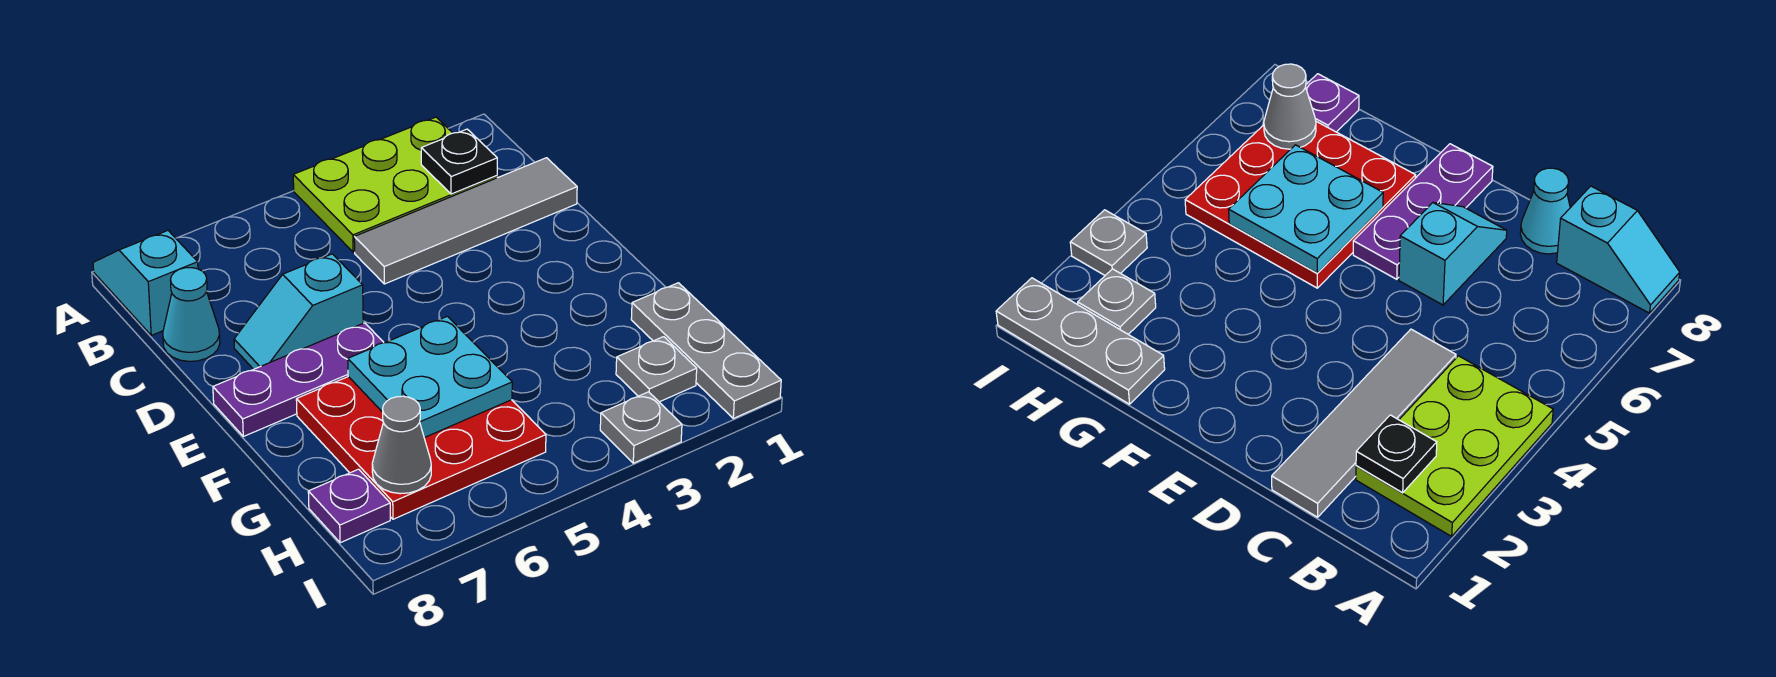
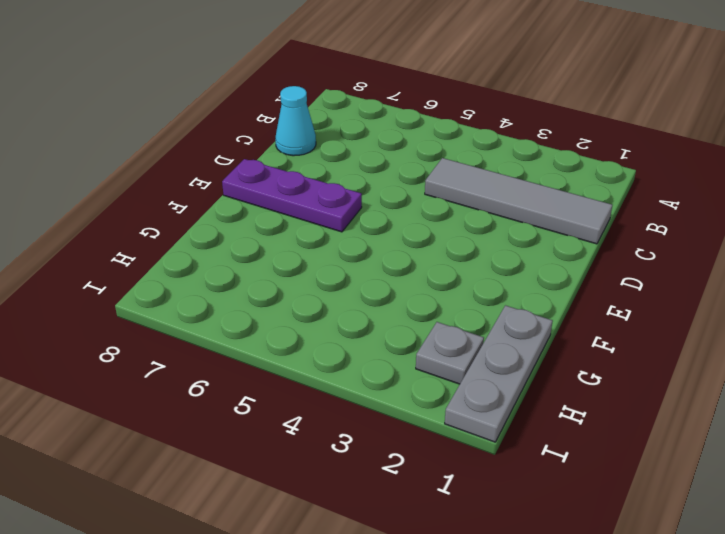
none -> lime plate A2:B4 level 1
none -> cyan slope A8:B8 level 1 top B
none -> cyan slope D6:D7 level 1 top 6

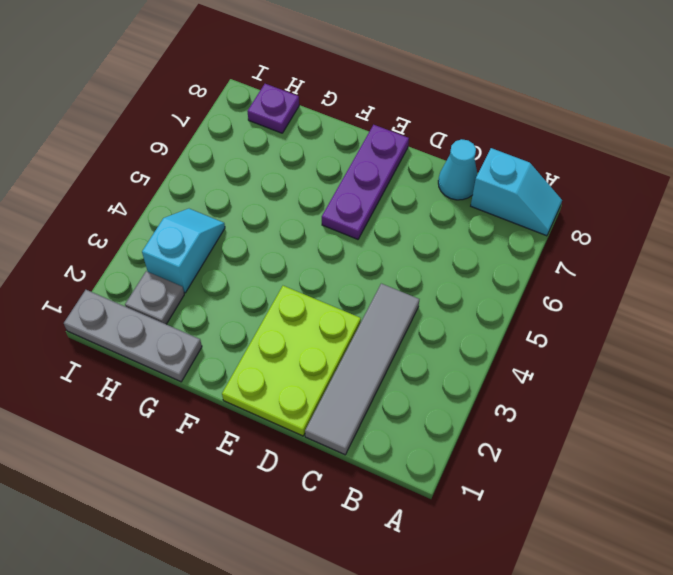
lime plate D1:E3 level 1 -> lime plate A2:B4 level 1
cyan slope H3:H4 level 1 top 3 -> cyan slope D6:D7 level 1 top 6
none -> red plate F5:H7 level 1
none -> grey plate I3 level 1
none -> black plate B2 level 2

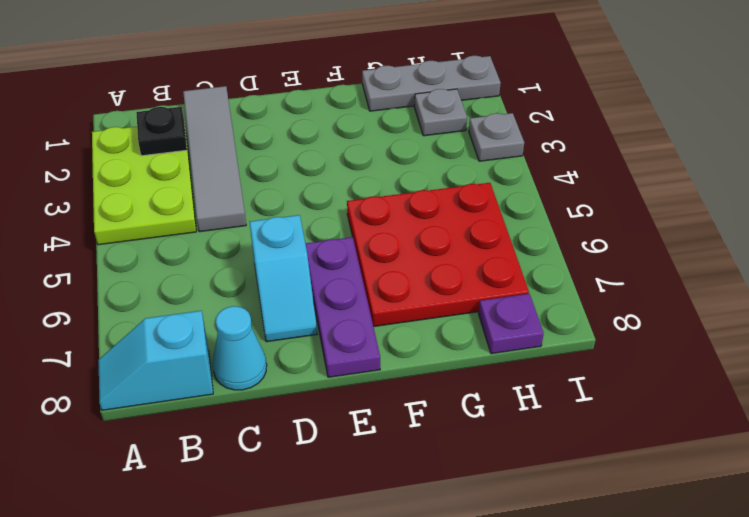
none -> cyan plate F5:G6 level 2
none -> grey cone H7 level 2

